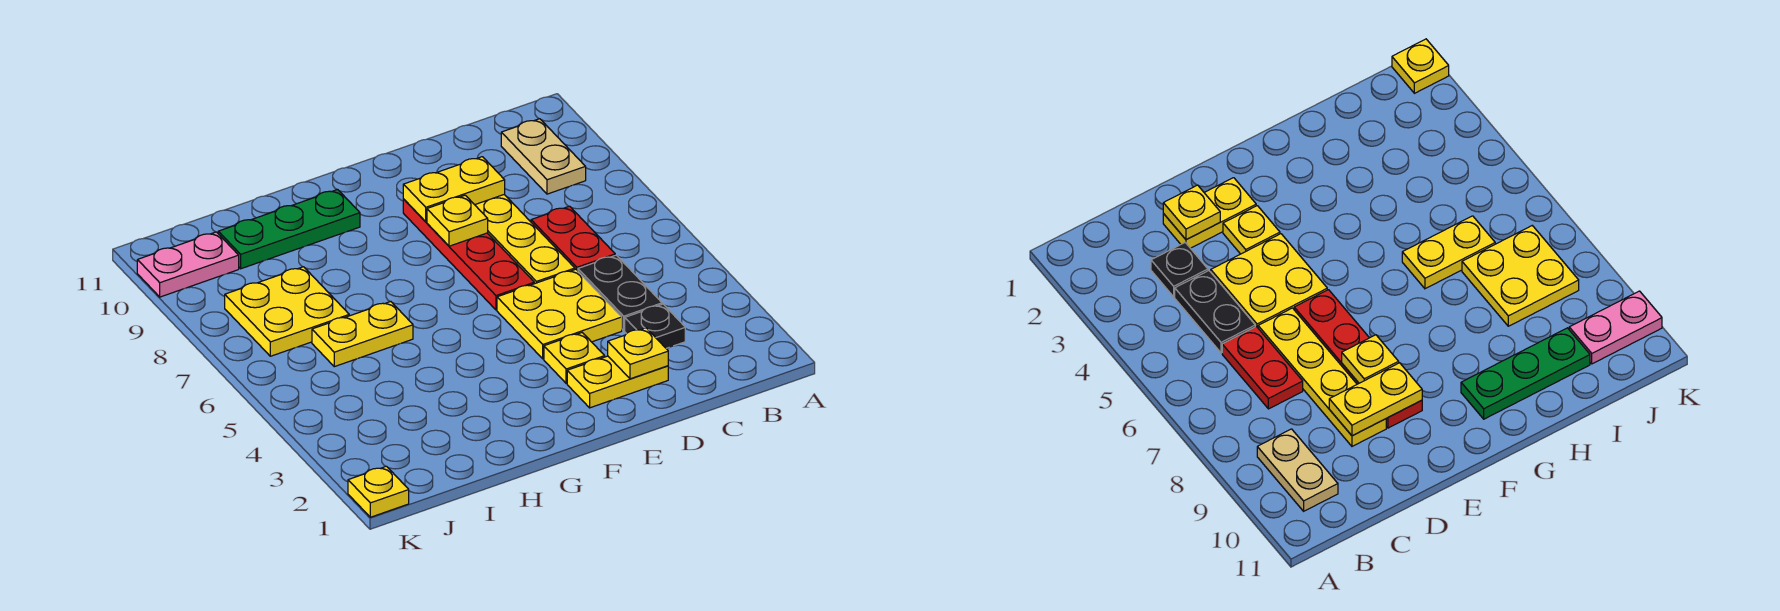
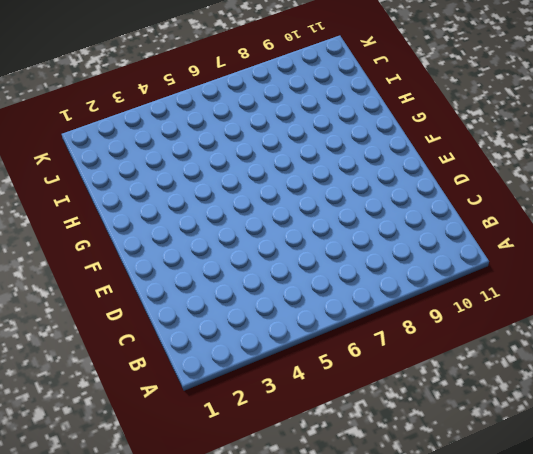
none -> tan plate B9:B10 level 1
none -> black plate C3 level 1
none -> black plate C4:C5 level 1

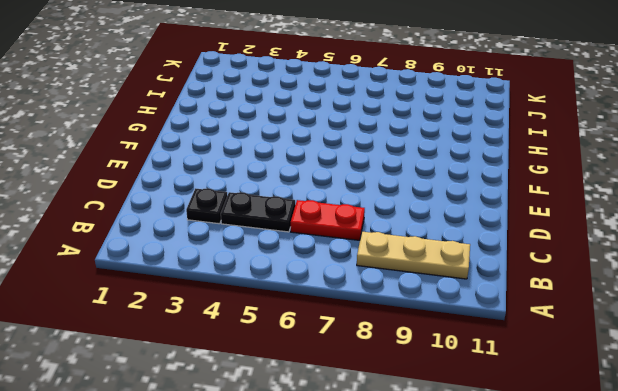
tan plate B8:B10 level 1 -> tan plate B9:B10 level 1
none -> yellow plate D2:E2 level 1
none -> yellow plate D4:E5 level 1
none -> yellow plate D6:D9 level 1

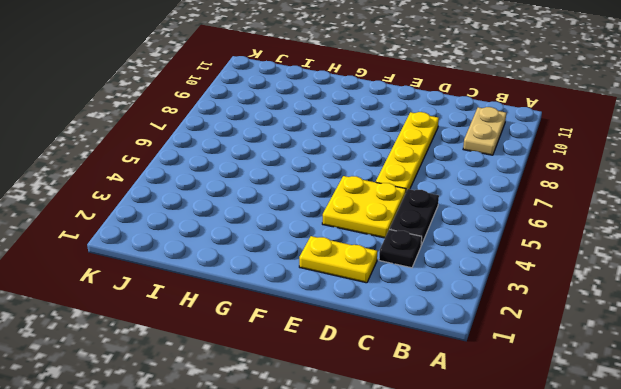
none -> red plate C6:C7 level 1
none -> yellow plate E3 level 1
none -> red plate E6:E9 level 1

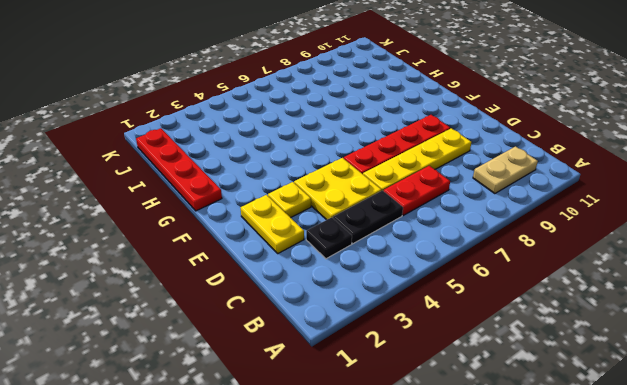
red plate G1:J1 level 1 -> none
none -> green plate G10:I10 level 1
none -> yellow plate H6:I6 level 1
none -> yellow plate I7:J8 level 1

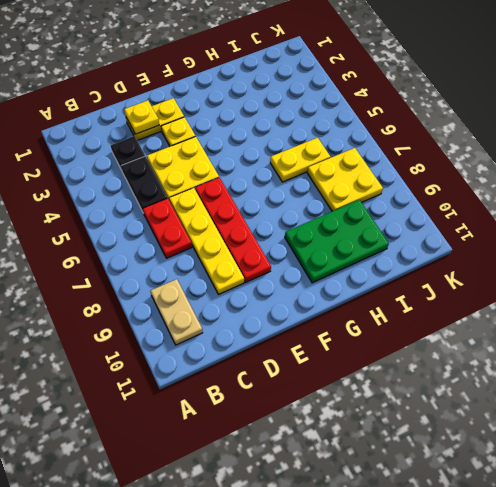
green plate G9:I10 level 1 -> green plate G10:I10 level 1
none -> pink plate J10:K10 level 1
none -> yellow plate K1 level 1
none -> yellow plate D9:E9 level 2

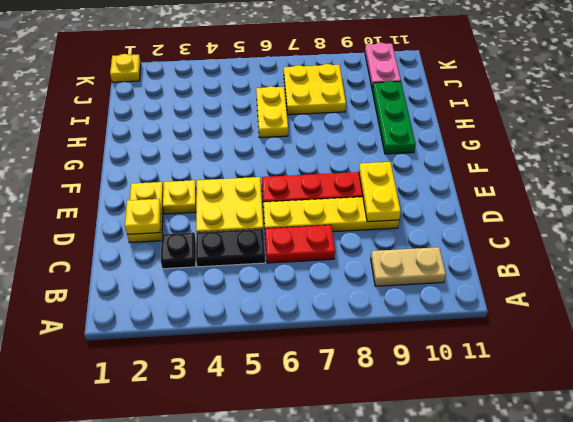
none -> yellow plate E8 level 2

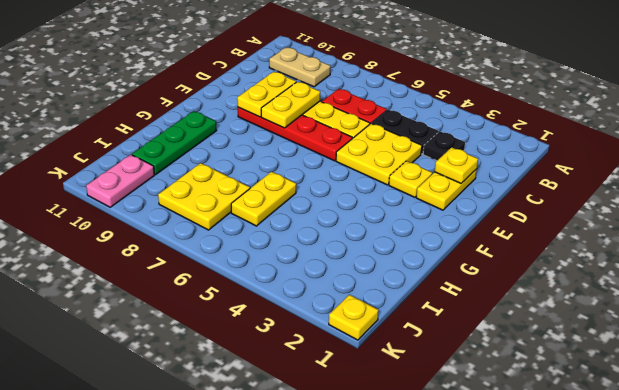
yellow plate D8:E8 level 2 -> yellow plate E8 level 2

